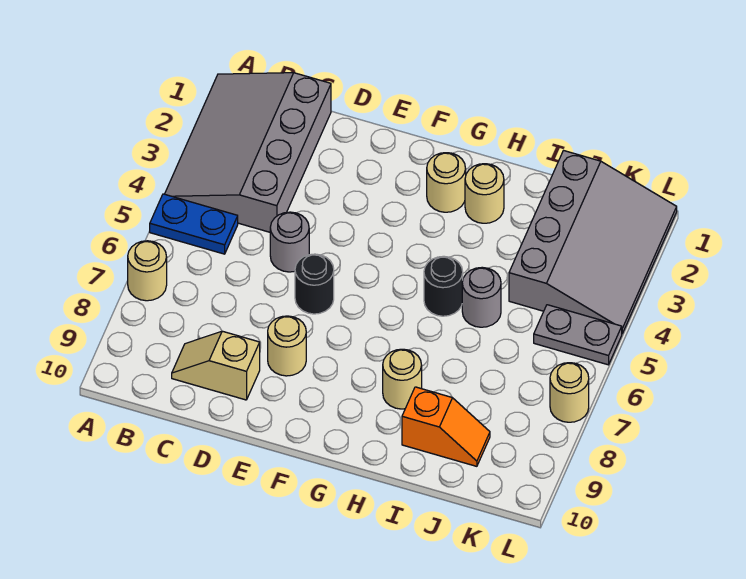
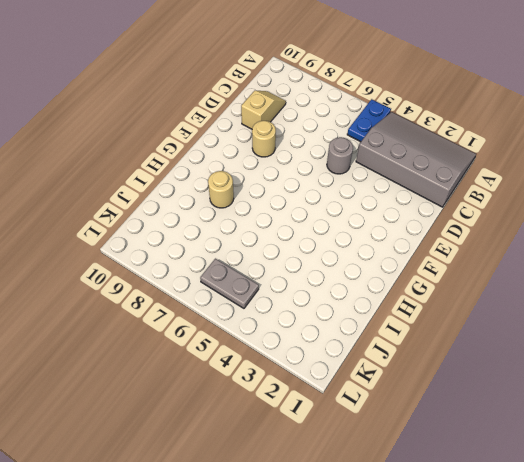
grey plate K5:K6 level 1 -> grey plate K5:L5 level 1
none -> tan round brick A7 level 1
none -> black round brick E6 level 1
none -> tan round brick G2 level 1

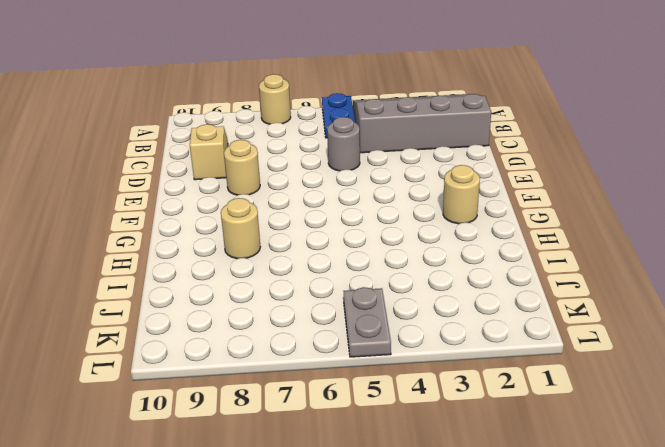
none -> black round brick E6 level 1
none -> tan round brick H2 level 1
none -> black round brick H5 level 1

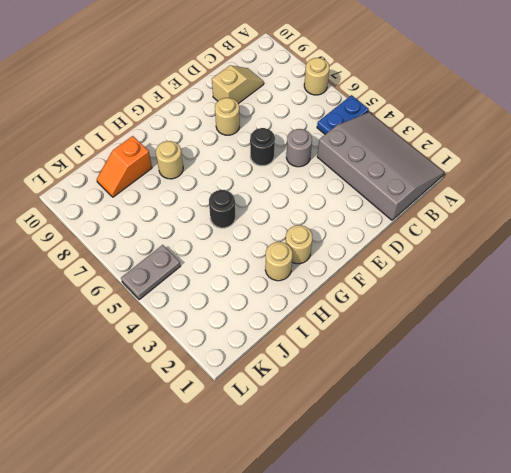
none -> grey round brick I5 level 1
none -> grey slope J1:L4 level 1 top J
none -> tan round brick L7 level 1

